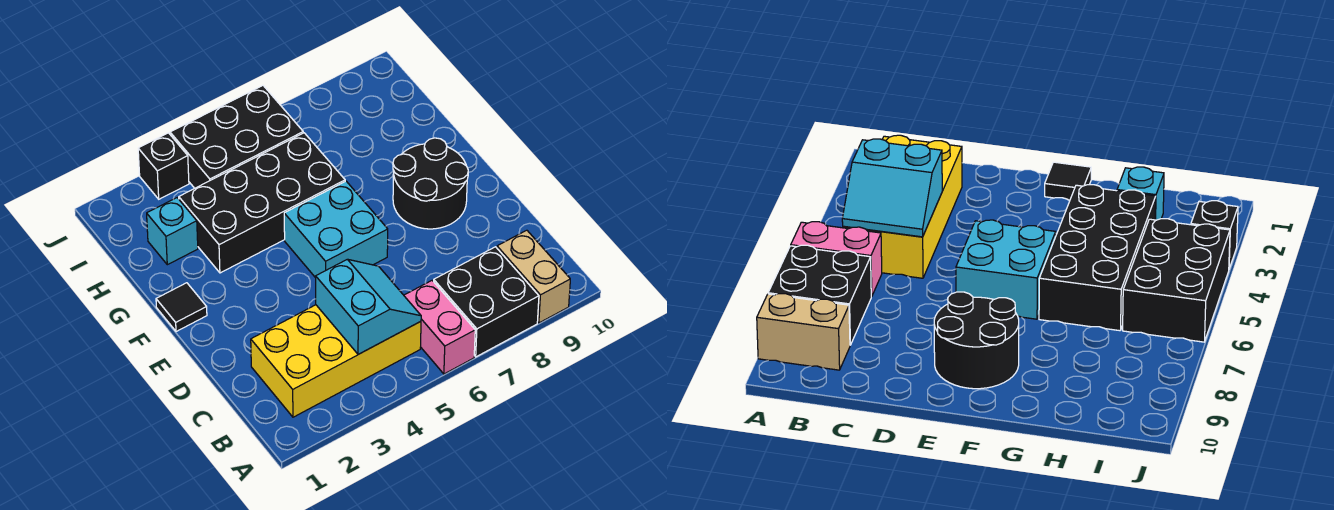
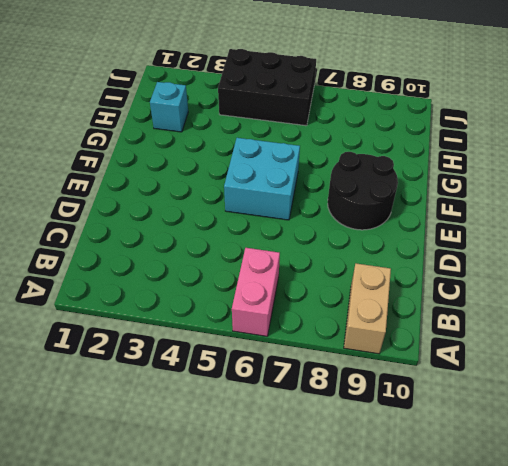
none -> black brick A7:B8 level 1
none -> yellow brick B2:C5 level 1
none -> black tile F1 level 1

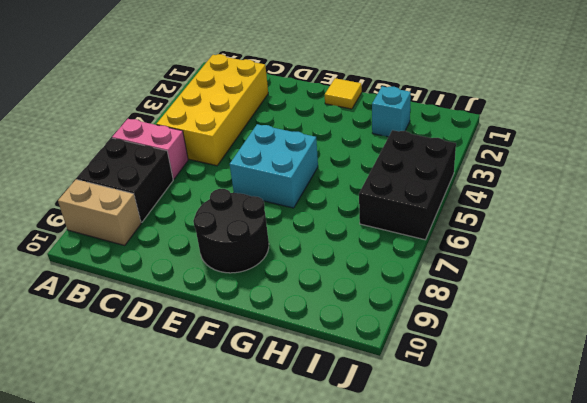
yellow tile F1 level 1 -> black tile F1 level 1
none -> black brick G3:H6 level 1
none -> black brick J3 level 1
none -> cyan slope B4:C5 level 2 top 4

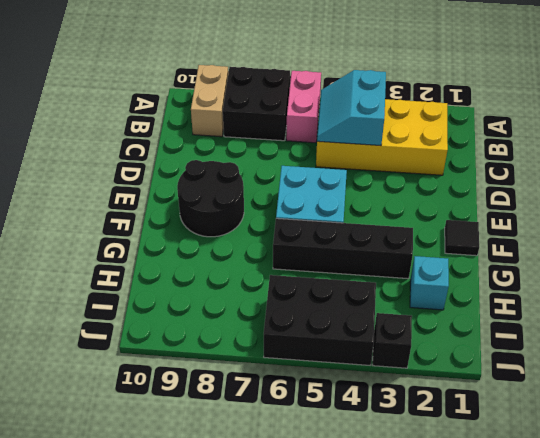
black brick G3:G6 level 1 -> black brick G3:H6 level 1

